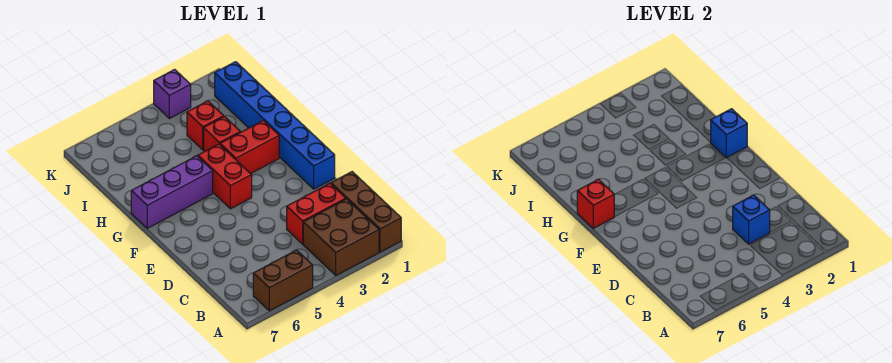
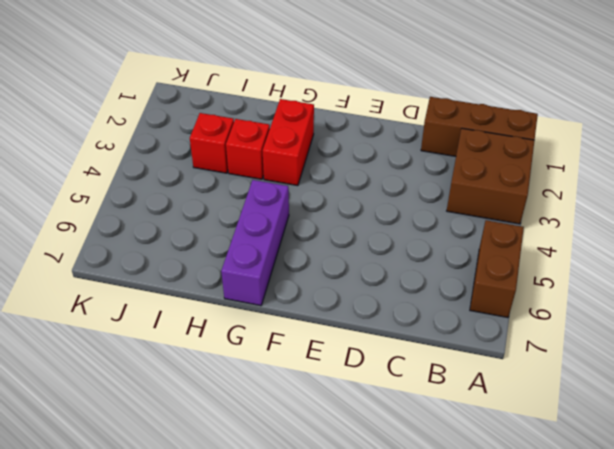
none -> red brick C2:C3 level 1
none -> blue brick E1:J1 level 1
none -> red brick F4:G4 level 1

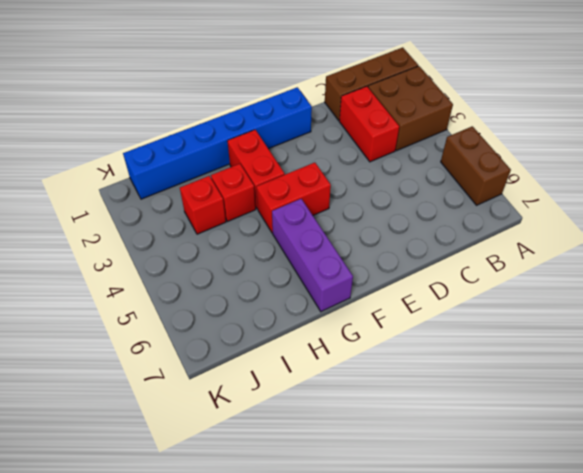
none -> purple brick K3 level 1
none -> blue brick C3 level 2
none -> blue brick G1 level 2

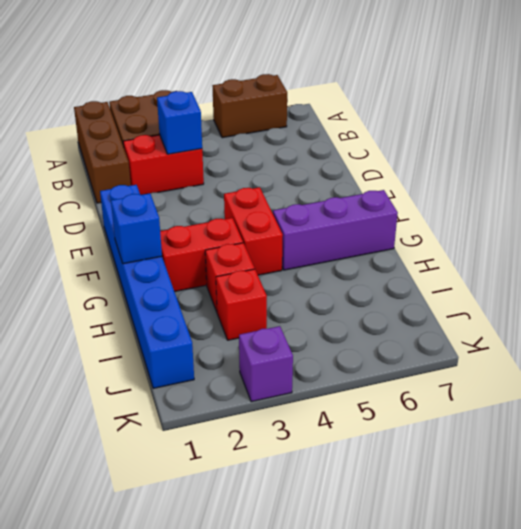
none -> red brick G7 level 2

